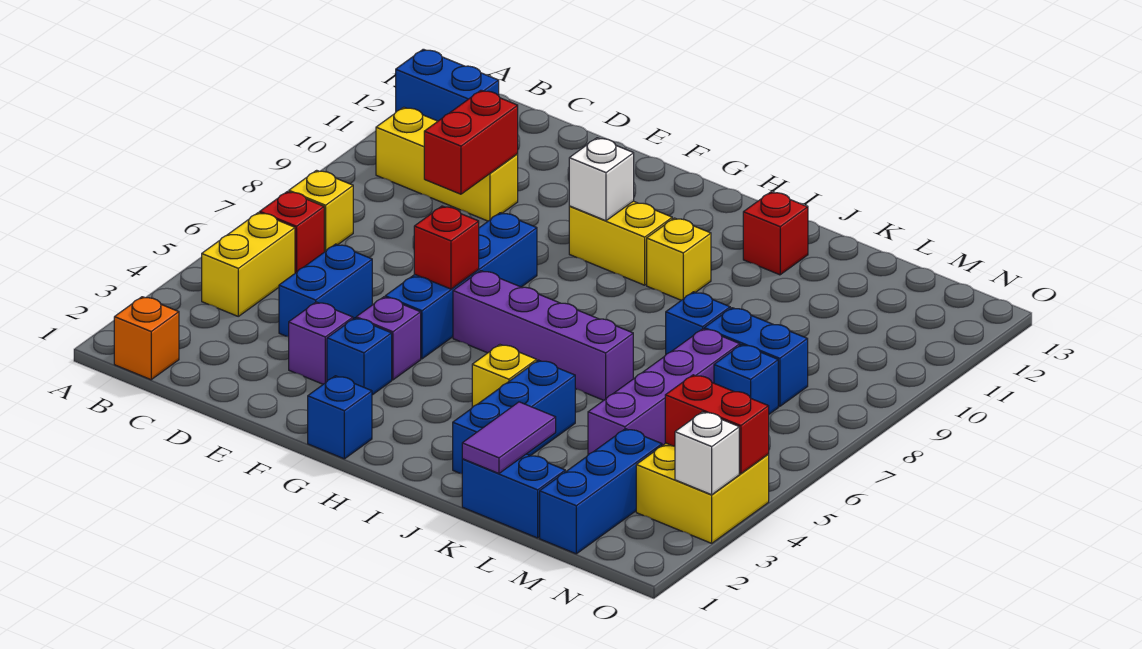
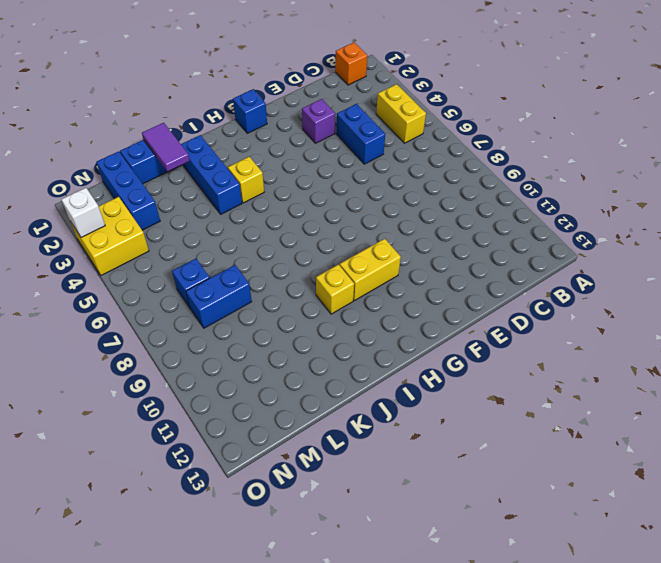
none -> blue brick A12:B12 level 1
none -> red brick B6 level 1
none -> yellow brick B7 level 1
none -> yellow brick B10:D10 level 1

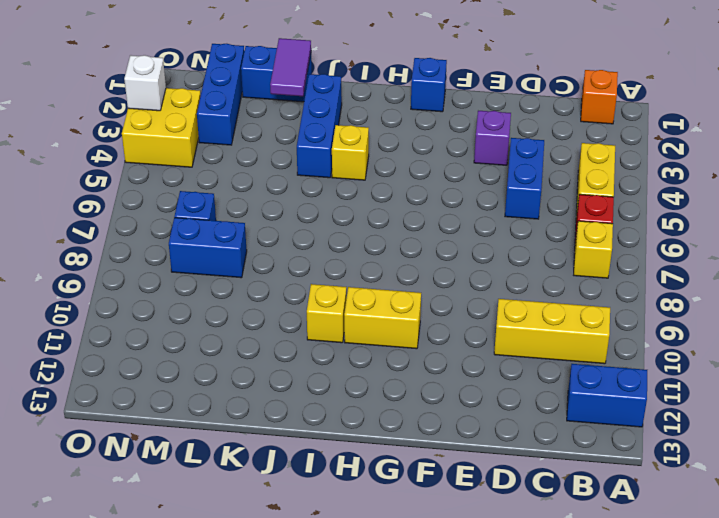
none -> blue brick F3 level 1
none -> purple brick F4 level 1
none -> blue brick F5:F8 level 1
none -> purple brick G6:J6 level 1

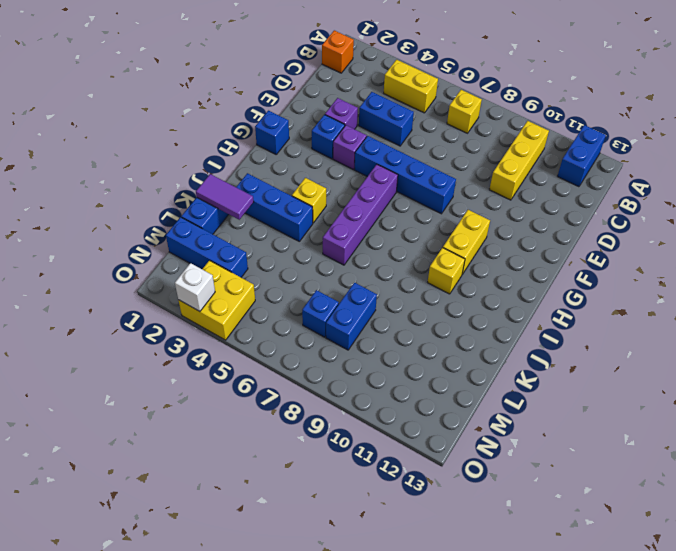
none -> red brick B6 level 1
none -> red brick J12 level 1
none -> blue brick K8 level 1
none -> purple brick L4:L7 level 1

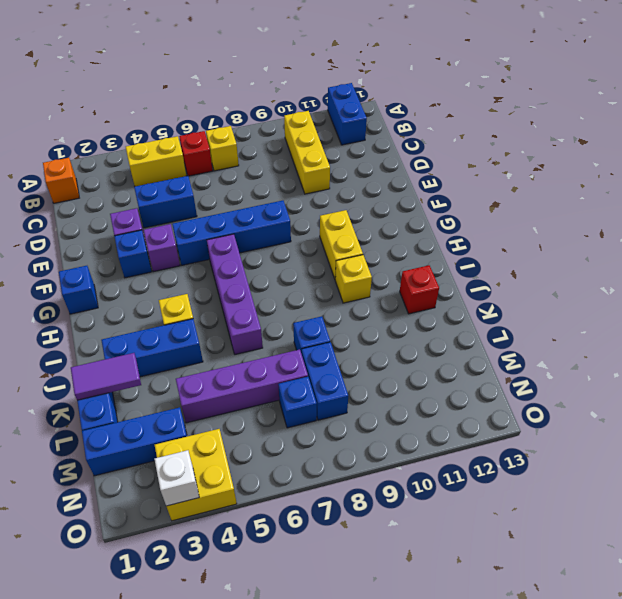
none -> red brick D9:D10 level 2
none -> red brick F6 level 2
none -> white brick G10 level 2
none -> red brick N4:O4 level 2

